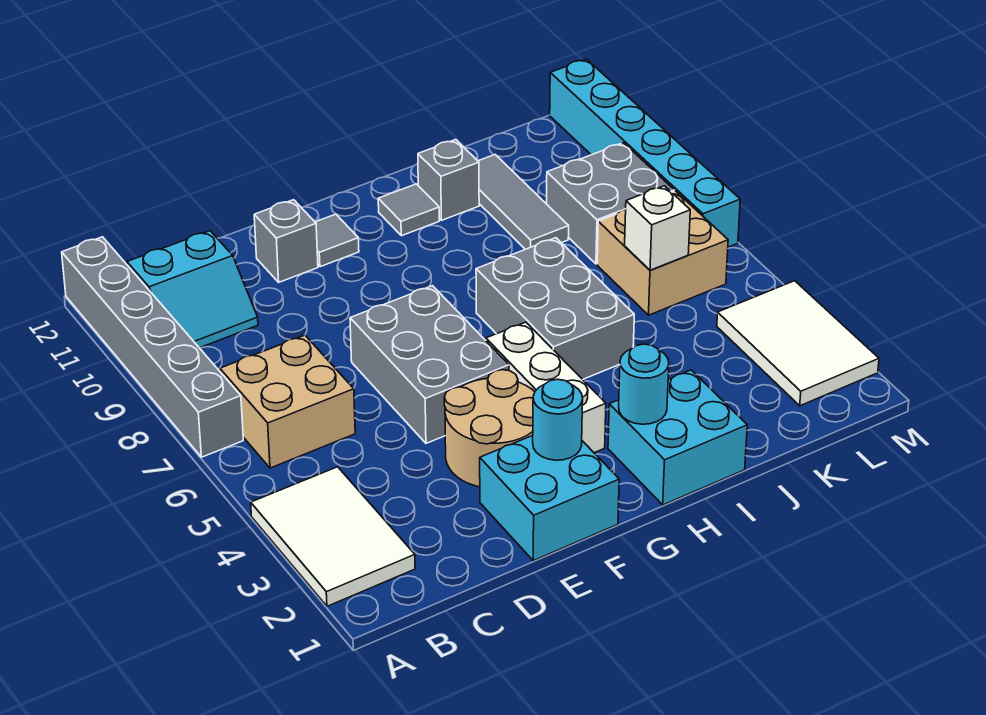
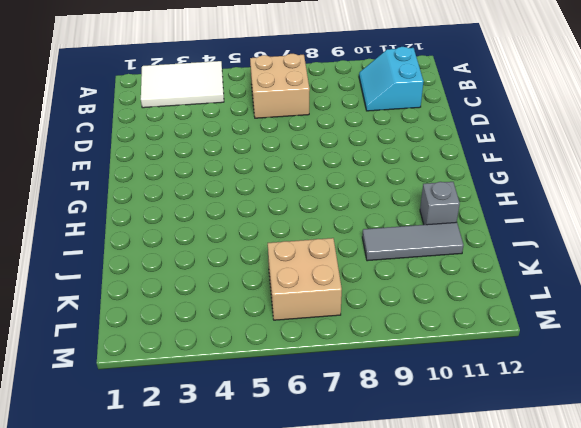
none -> grey brick A7:A12 level 1
none -> cyan brick E1:F2 level 1
none -> tan round brick E3:F4 level 1

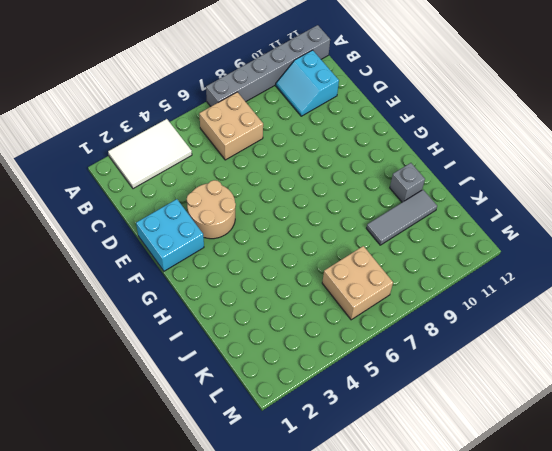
none -> grey brick E5:F7 level 1
none -> grey brick E11 level 1
none -> grey tile F11 level 1

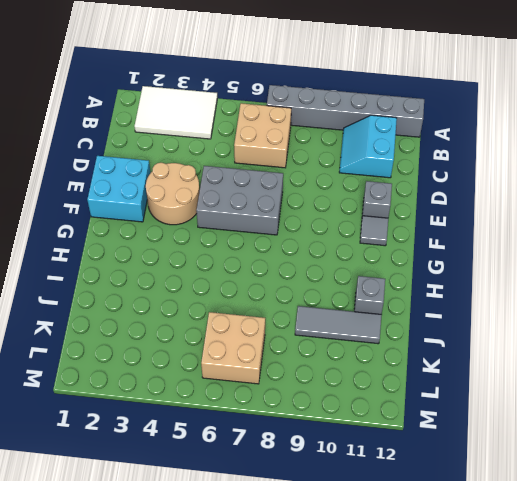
none -> white brick G3:G5 level 1
none -> cyan brick H1:I2 level 1
none -> grey brick H5:I7 level 1

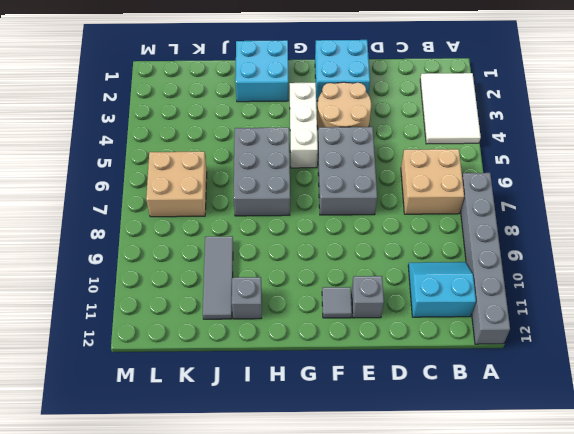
none -> grey tile H11 level 1
none -> grey brick K8:L9 level 1
none -> white tile L2:M4 level 1

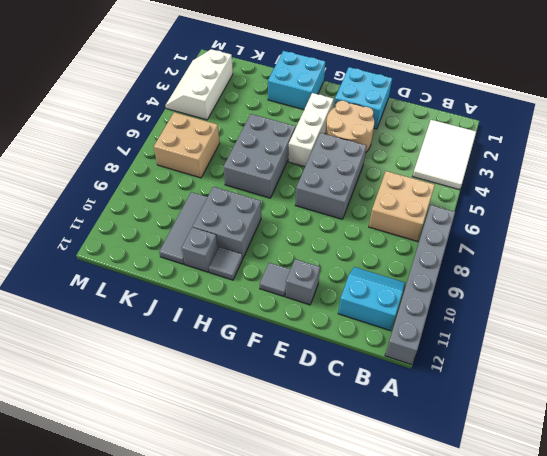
grey brick H9:I10 level 1 -> grey brick K8:L9 level 1
white slope L2:M4 level 1 top L -> white tile L2:M4 level 1
none -> cyan brick M7:M12 level 1
none -> cyan round brick F2 level 2
none -> cyan round brick H2 level 2

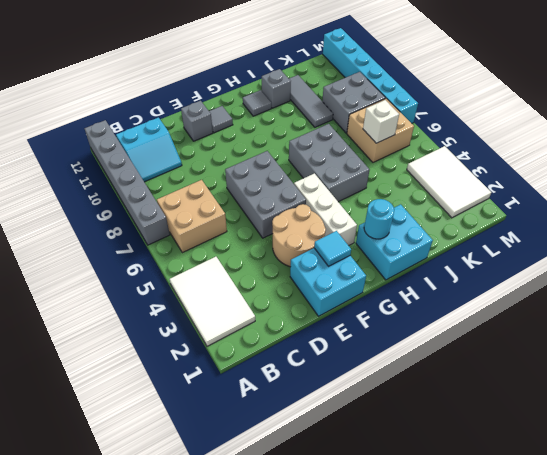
cyan tile F2 level 2 -> cyan round brick F2 level 2

